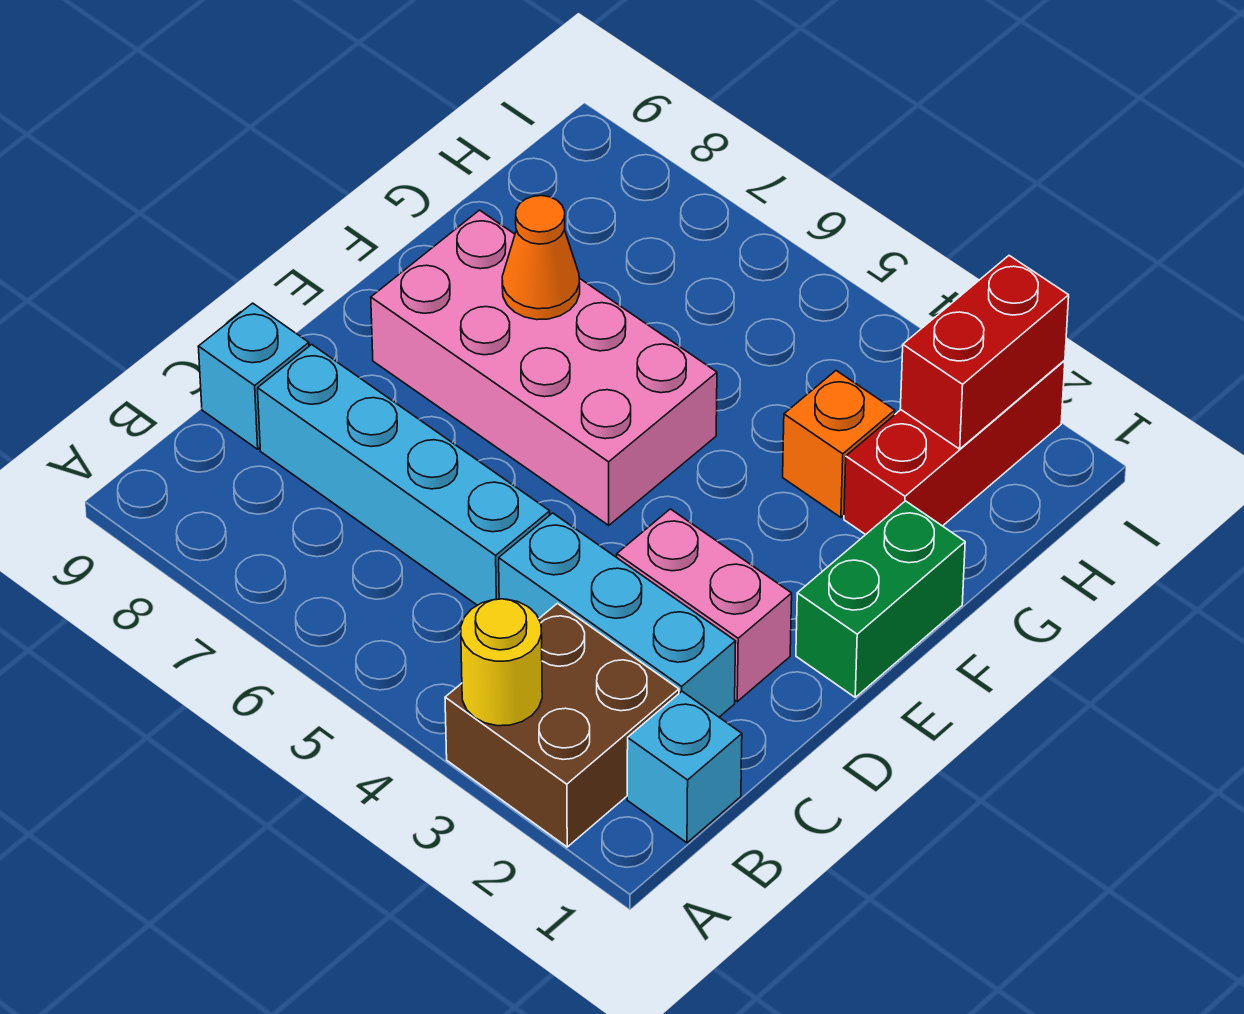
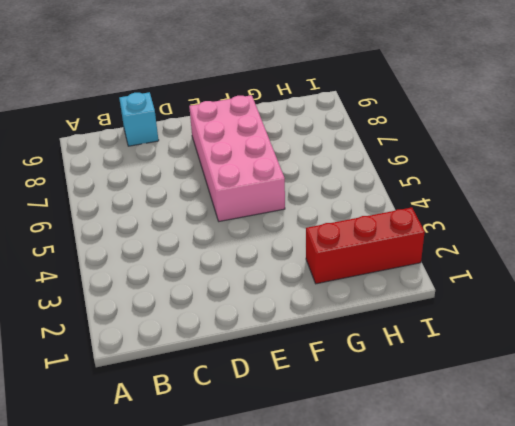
none -> brown brick A2:B3 level 1
none -> cyan brick B1 level 1
none -> cyan brick C2:C4 level 1

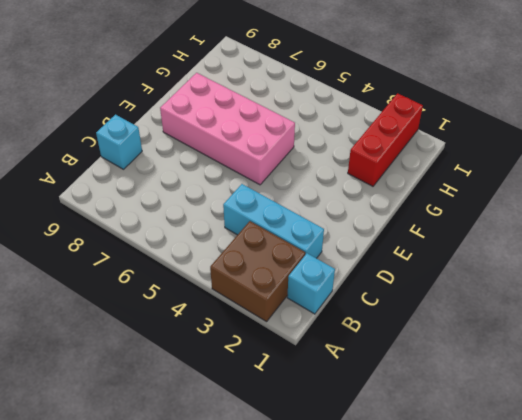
none -> cyan brick C5:C8 level 1
none -> pink brick D2:D3 level 1
none -> green brick E1:F1 level 1

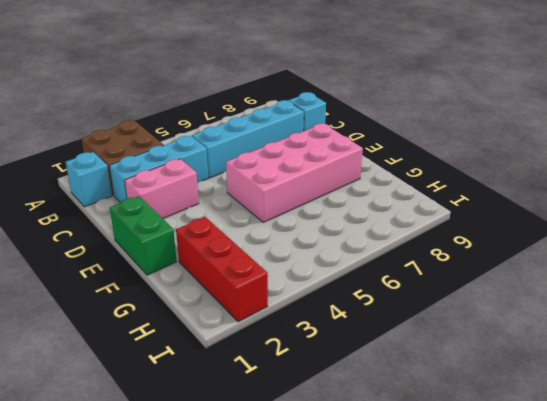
none -> orange brick G3 level 1
none -> yellow round brick A3 level 2
none -> orange cone F7 level 2

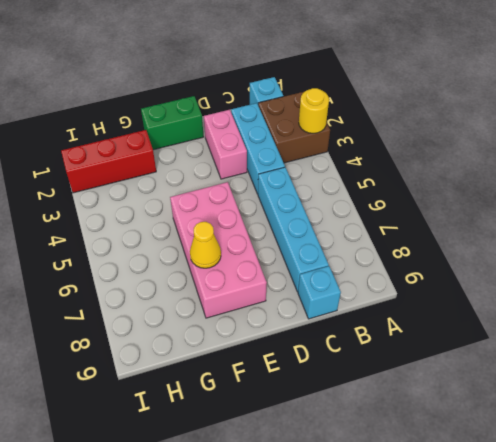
yellow cone F7 level 2 -> orange cone F7 level 2
none -> orange brick G3 level 1
none -> red brick H2:I2 level 2

